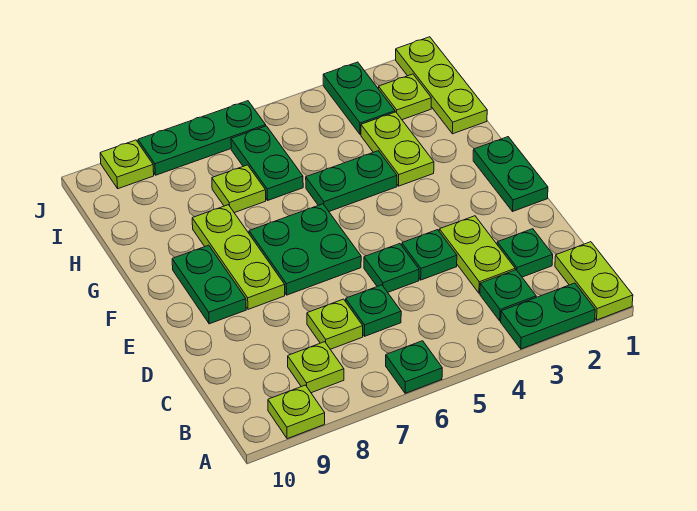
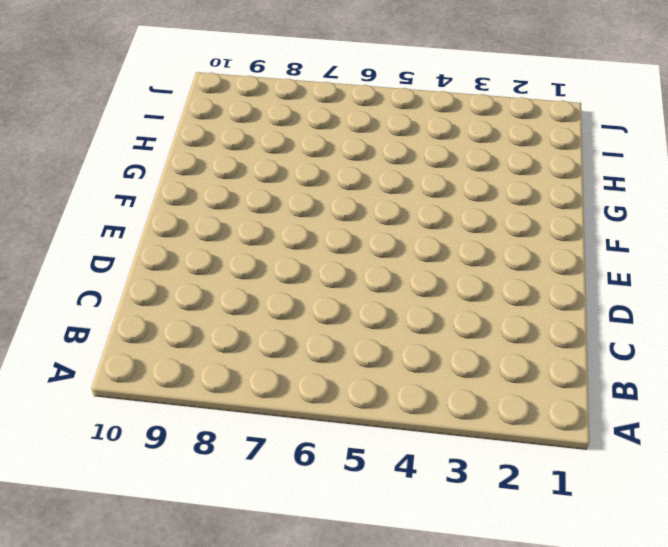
none -> lime plate A1:B1 level 1
none -> green plate A2:A3 level 1
none -> green plate A6 level 1

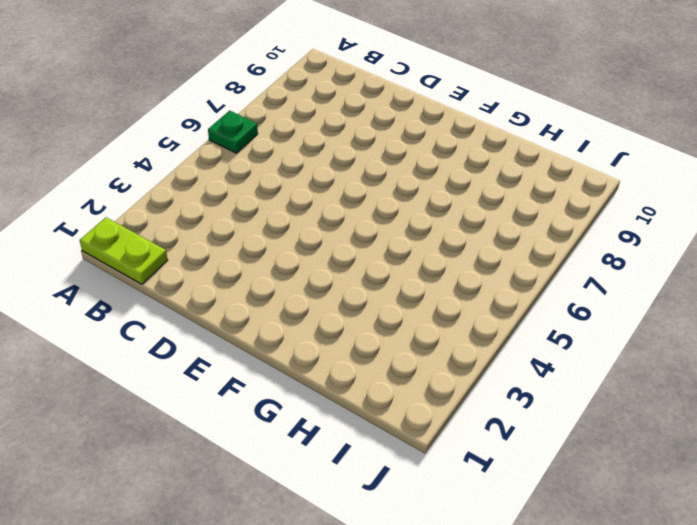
none -> green plate A2:A3 level 1
none -> lime plate A9 level 1
none -> green plate B3 level 1

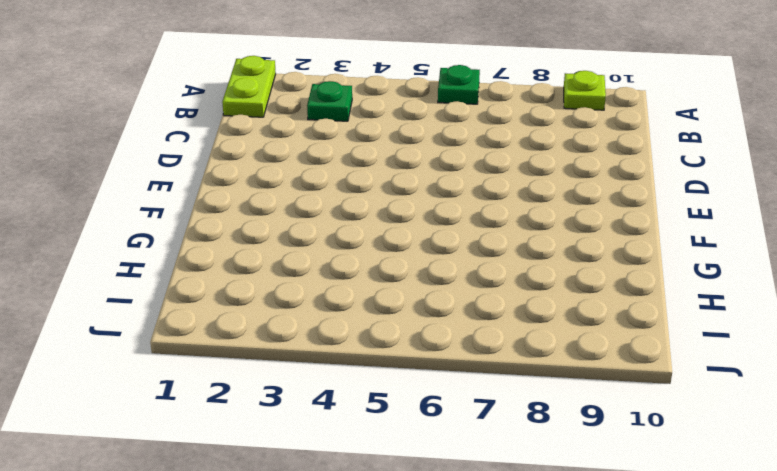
none -> green plate A2:A3 level 1
none -> lime plate B8 level 1
none -> green plate C2 level 1

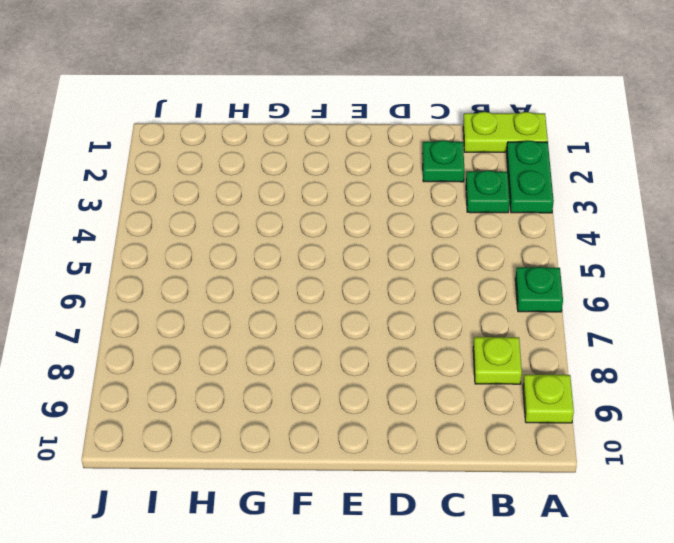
none -> lime plate C3:D3 level 1
none -> green plate C6 level 1
none -> lime plate C7 level 1

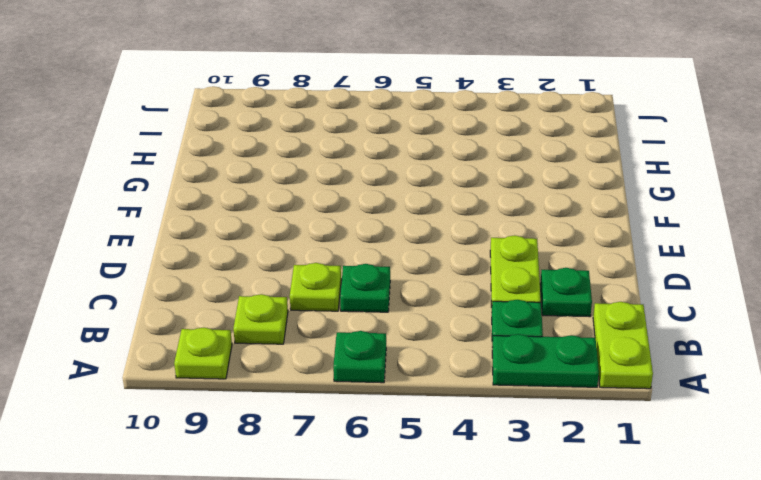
none -> green plate D4 level 1
none -> green plate D5 level 1
none -> green plate E1:F1 level 1

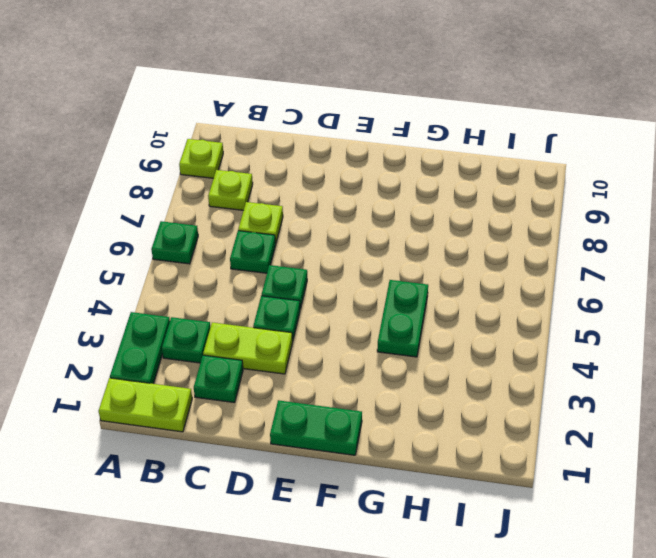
none -> green plate E6:F7 level 1
none -> lime plate E8:G8 level 1
none -> green plate E9:F9 level 1

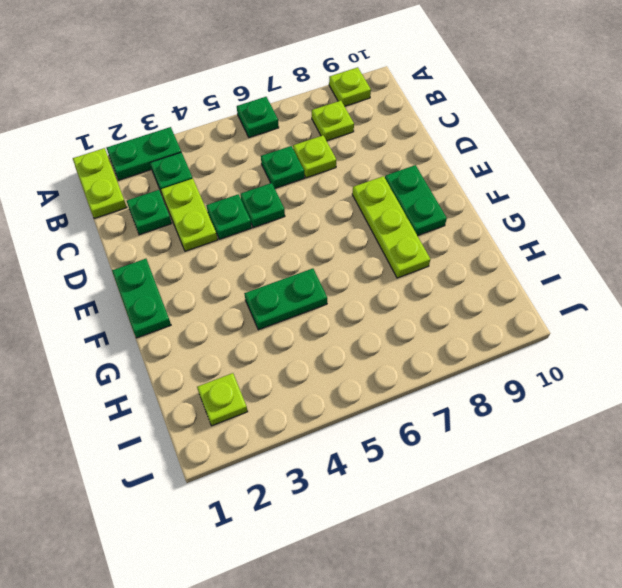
none -> green plate E6:F7 level 1
none -> lime plate G3:H3 level 1
none -> lime plate H1:J1 level 1

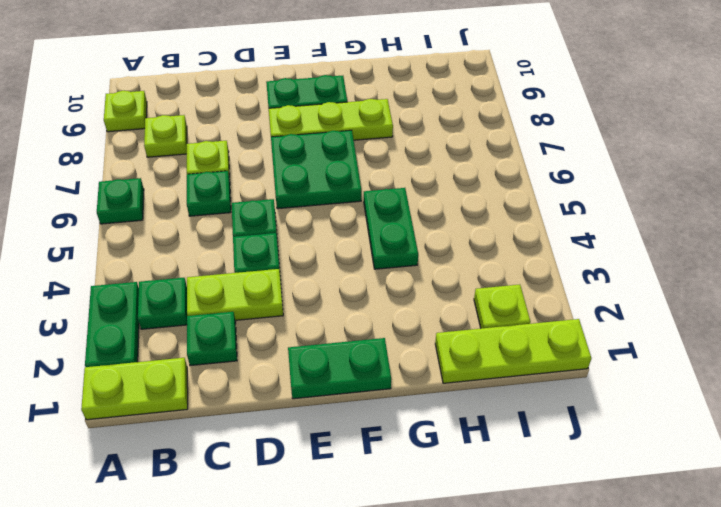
none -> lime plate G3:H3 level 1
none -> green plate H6:I6 level 1
none -> lime plate H7 level 1

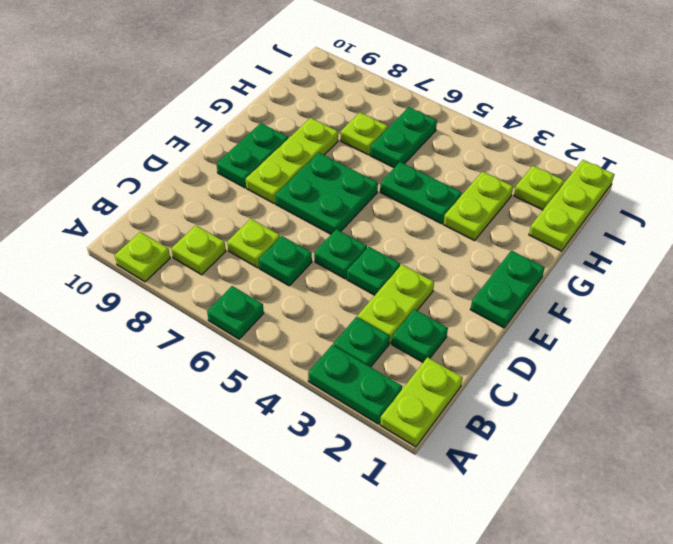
none -> green plate I3:J3 level 1
none -> green plate J6:J8 level 1
none -> lime plate J9 level 1

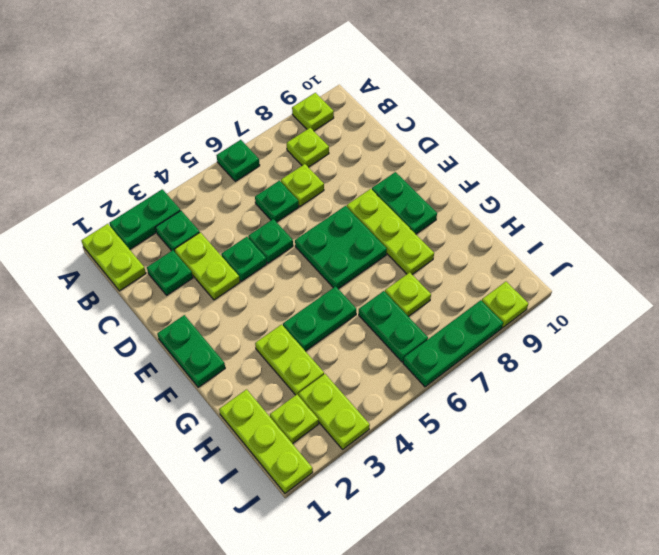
lime plate I3:J3 level 1 -> green plate I3:J3 level 1

